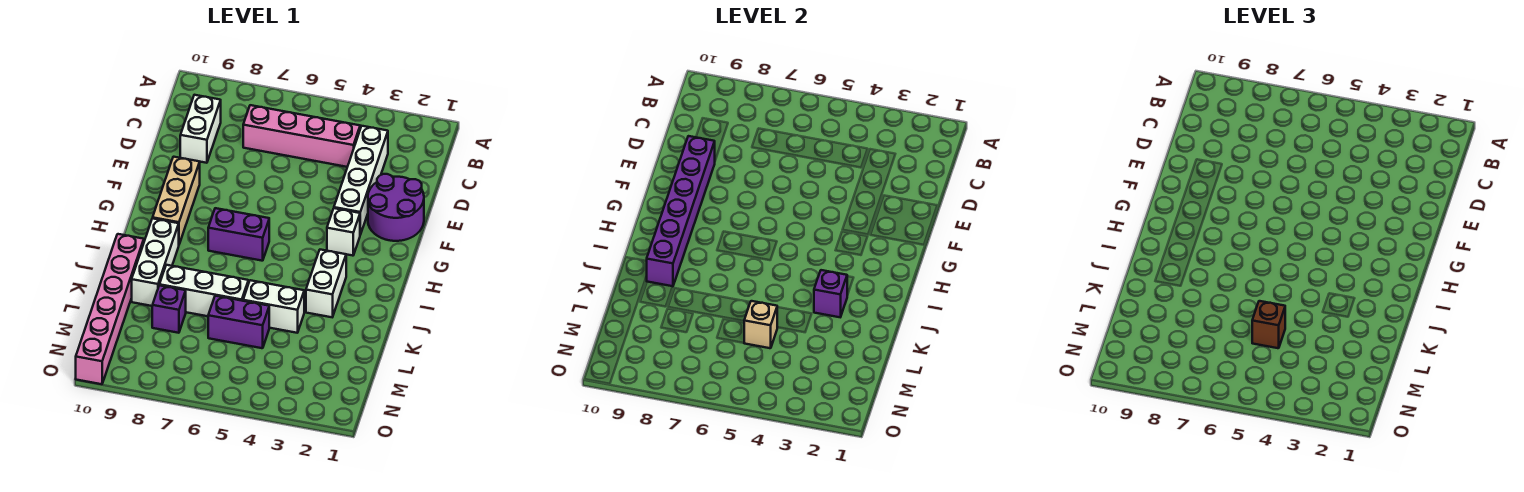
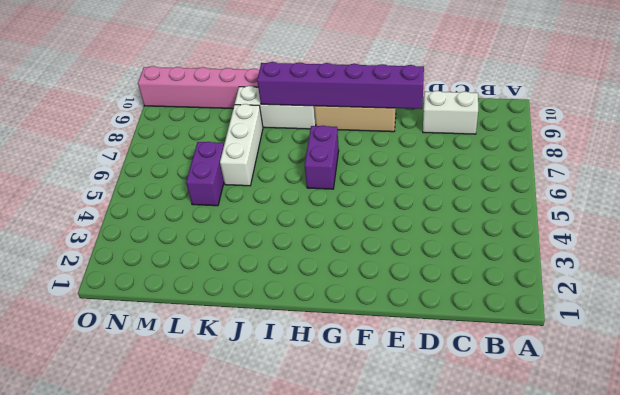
none -> white brick C3:F3 level 1
none -> pink brick C4:C7 level 1
none -> purple round brick E1:F2 level 1

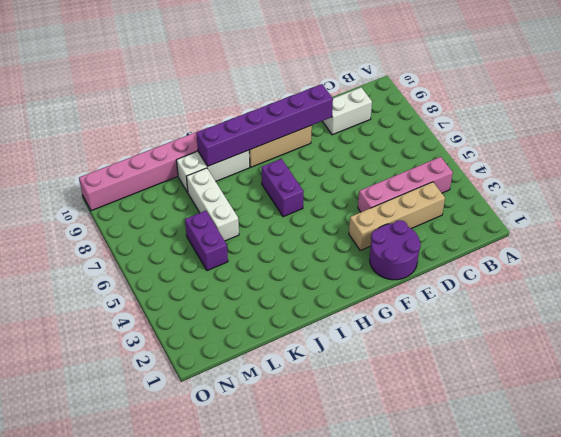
pink brick B4:E4 level 1 -> pink brick C4:C7 level 1
tan brick C3:F3 level 1 -> white brick C3:F3 level 1
none -> white brick G3 level 1
none -> white brick I3:J3 level 1
none -> white brick K4:K5 level 1

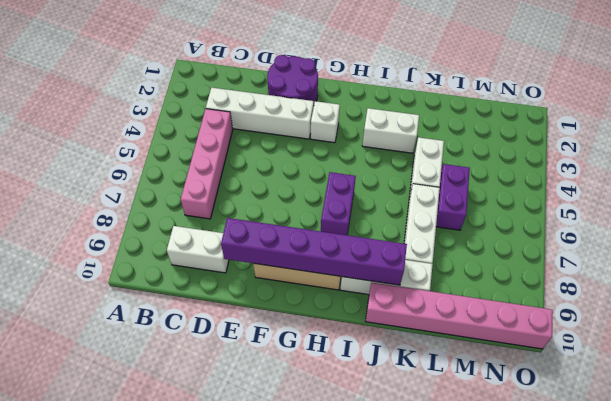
none -> purple brick L8 level 1
none -> purple brick J3 level 2
none -> tan brick L5 level 2

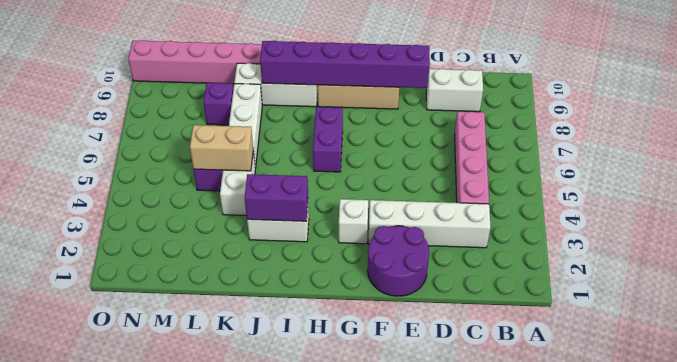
purple brick I3:J3 level 2 -> purple brick J3 level 2
tan brick K5:L5 level 2 -> tan brick L5 level 2
none -> brown brick L5 level 3

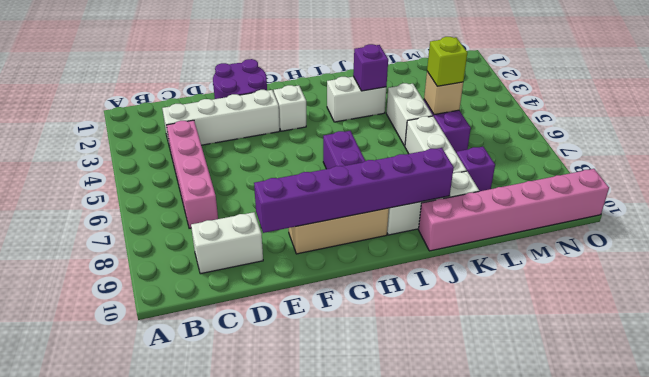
lime brick L5 level 3 -> brown brick L5 level 3

